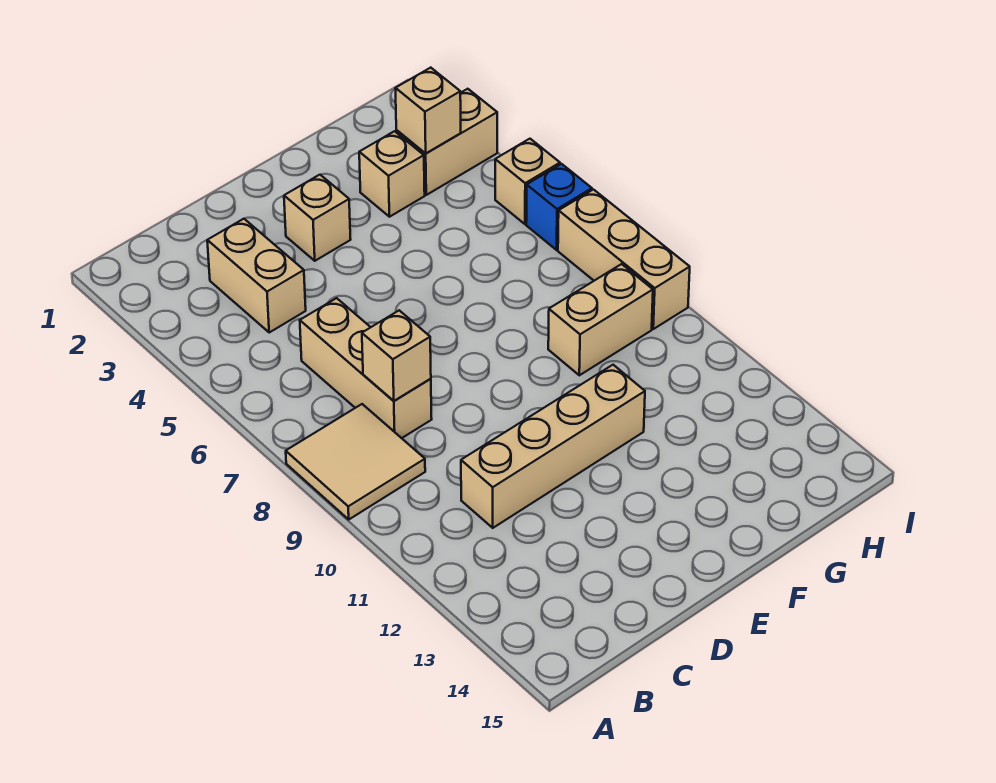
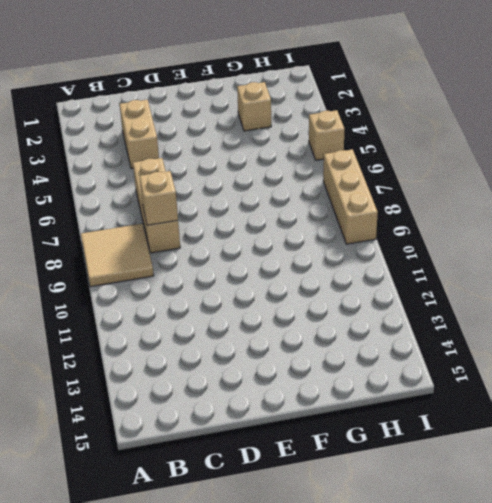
none -> tan brick C11:F11 level 1
none -> tan brick E3 level 1
none -> tan brick G9:H9 level 1

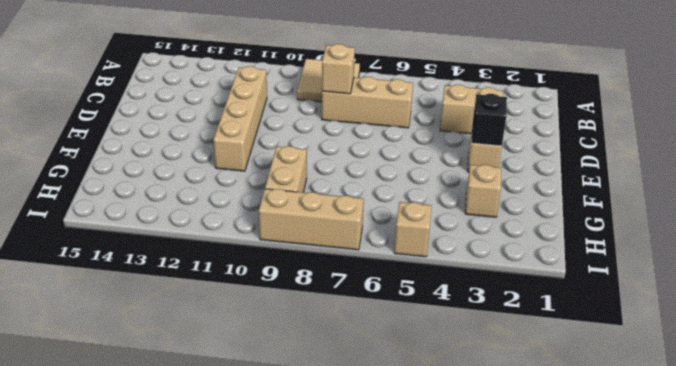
black brick E3 level 2 -> none
none -> tan brick H3:I3 level 1
none -> blue brick I6 level 1
none -> tan brick H3 level 2

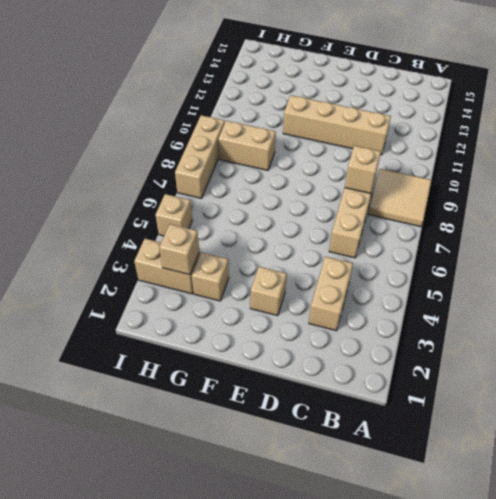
none -> blue brick I6 level 1

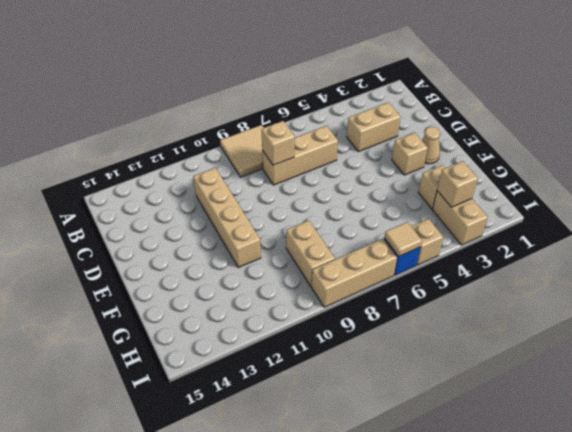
tan cone E2 level 1 -> none
tan tile I6 level 2 -> none

